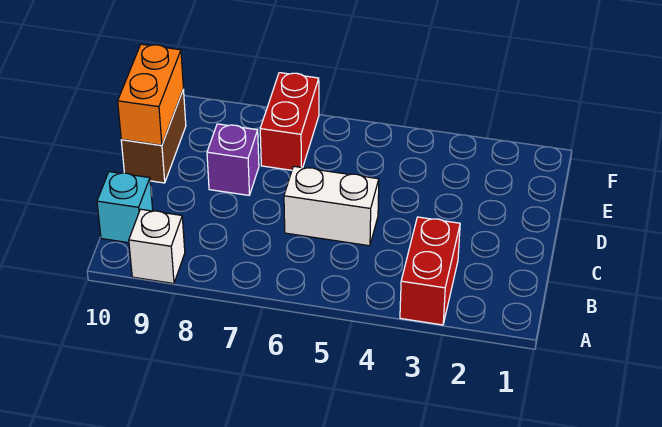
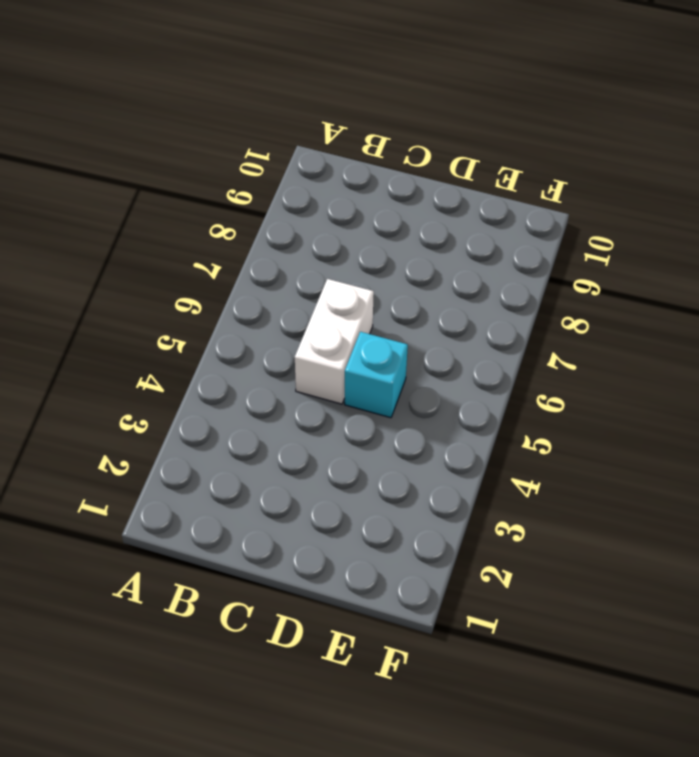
cyan brick D5 level 1 -> cyan brick B10 level 1
none -> red brick A3:B3 level 1
none -> white brick A9 level 1

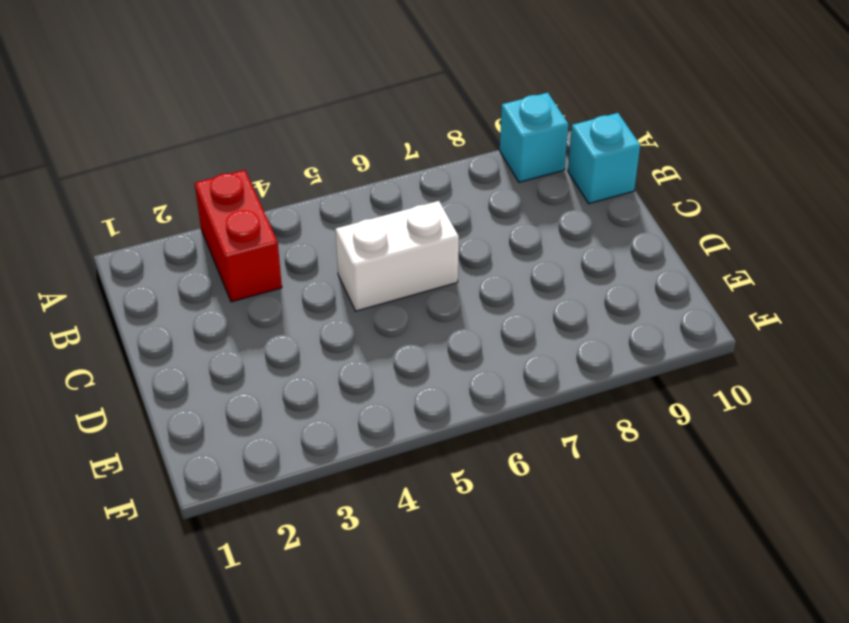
cyan brick A9 level 1 -> white brick A9 level 1
none -> purple brick D8 level 1
none -> brown brick D10:E10 level 1

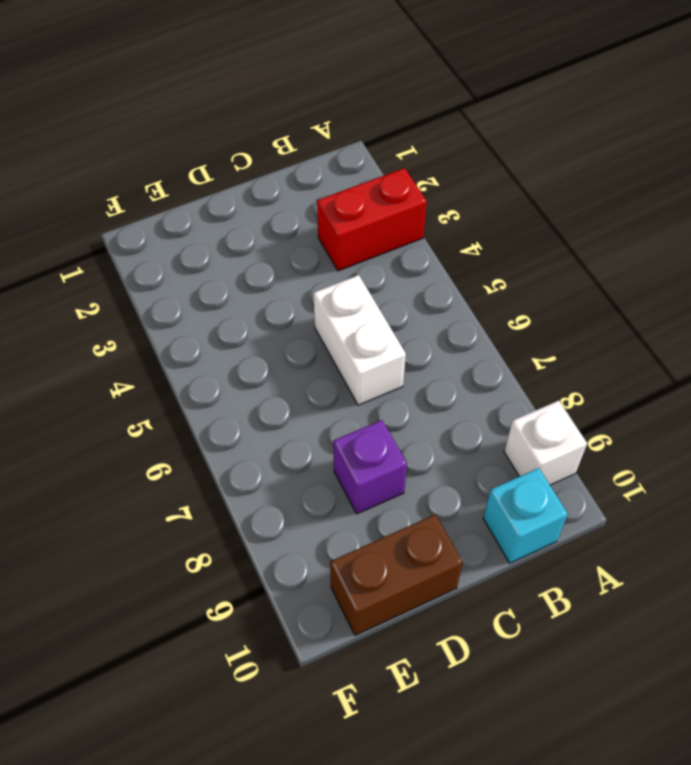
none -> red brick E7:F7 level 1
none -> orange brick D10:E10 level 2

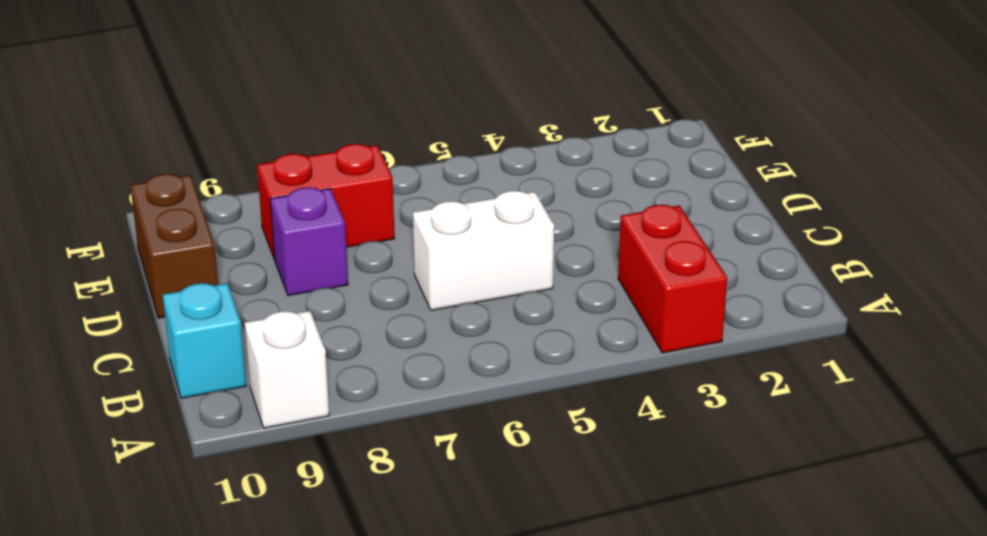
red brick E7:E8 level 1 -> red brick E7:F7 level 1
none -> orange brick D10:E10 level 2

